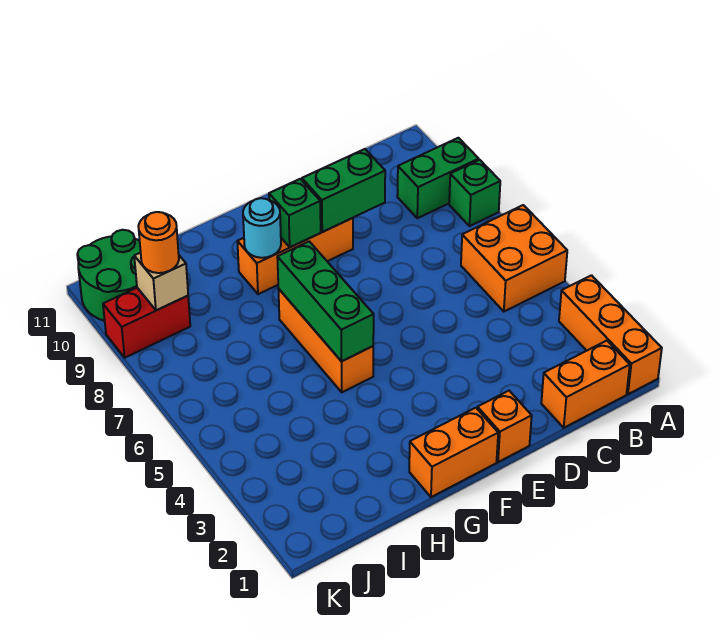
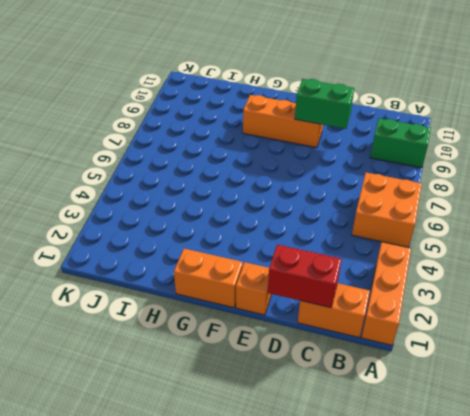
red brick C1:D1 level 2 -> red brick J9:K9 level 1
none -> green brick A8 level 1
none -> orange brick G5:G7 level 1
none -> green round brick J10:K11 level 1

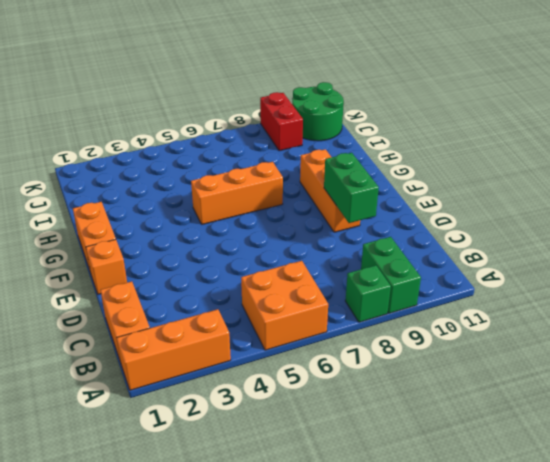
none -> green brick F9 level 2
none -> green brick G5:G7 level 2
none -> cyan round brick G9 level 2

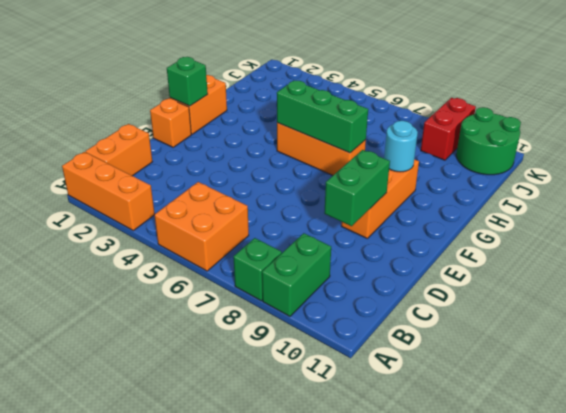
green brick F1 level 2 -> green brick F9 level 2
none -> tan brick J9 level 2
none -> orange round brick J9 level 3

